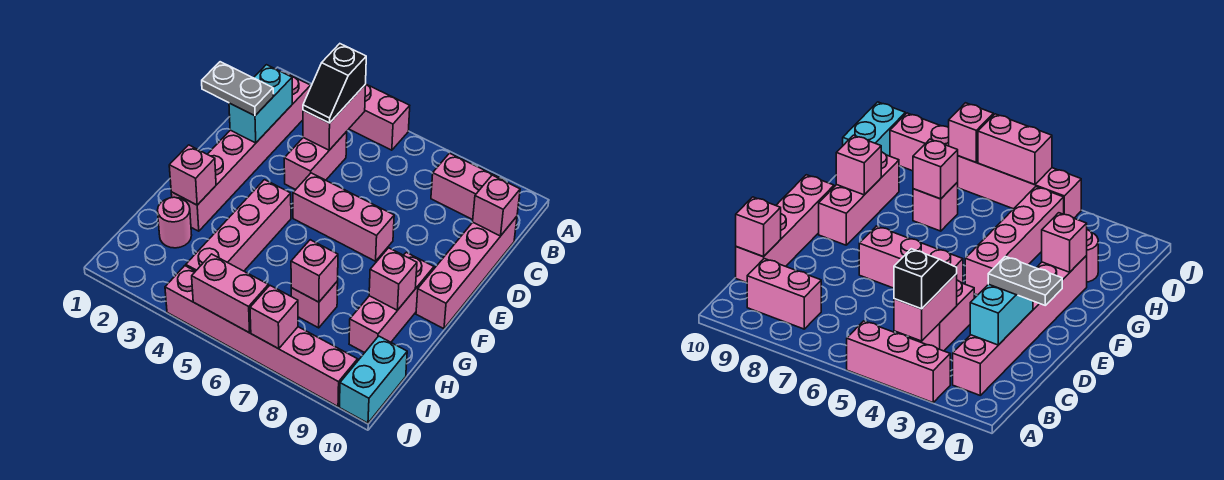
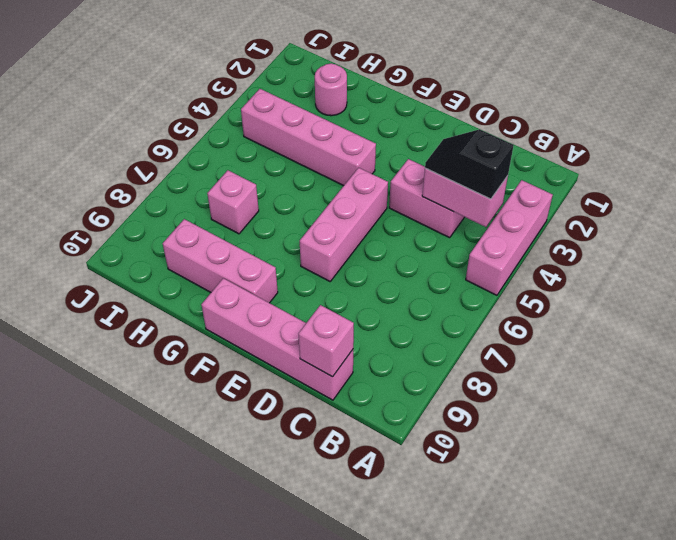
none -> pink brick B2:G2 level 1
none -> pink brick B8:B9 level 1
none -> cyan brick I10:J10 level 1

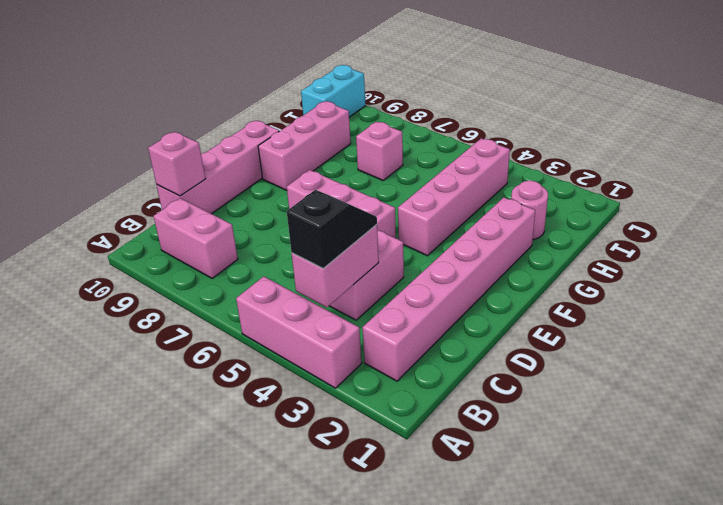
none -> pink brick J4:J9 level 1
none -> cyan brick C2:D2 level 2
none -> pink brick G2 level 2

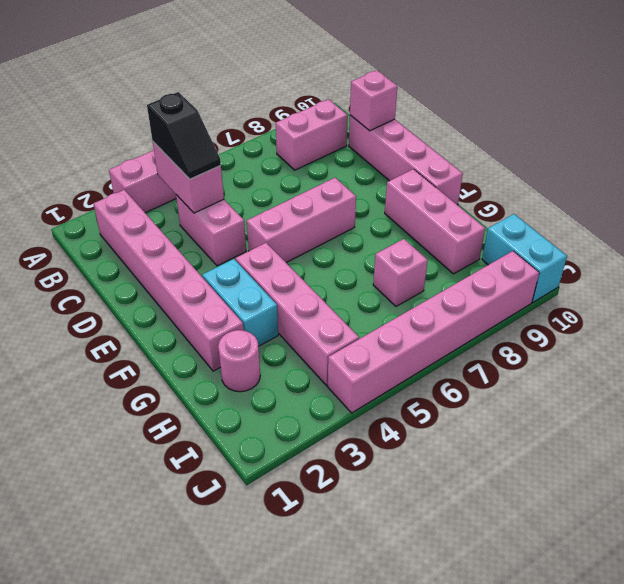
cyan brick F3:G3 level 1 -> cyan brick C2:D2 level 2
none -> pink brick G2 level 2
none -> pink brick G9 level 2
none -> pink brick H7 level 2

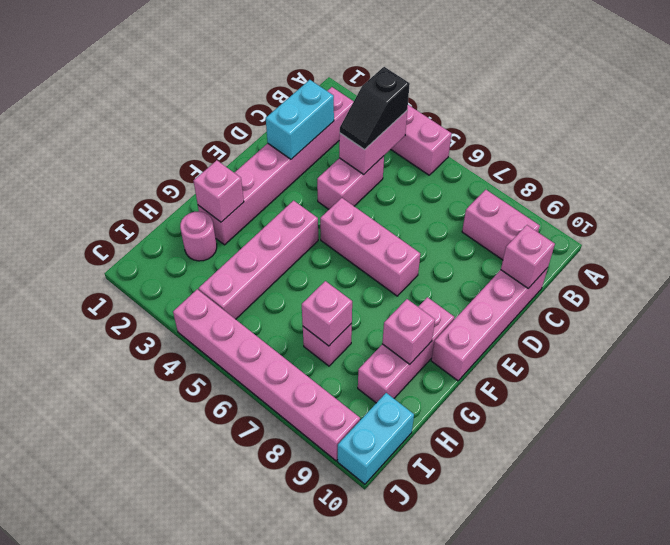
none -> pink brick J5:J6 level 2
none -> pink brick J7 level 2
none -> grey plate D1:D2 level 3

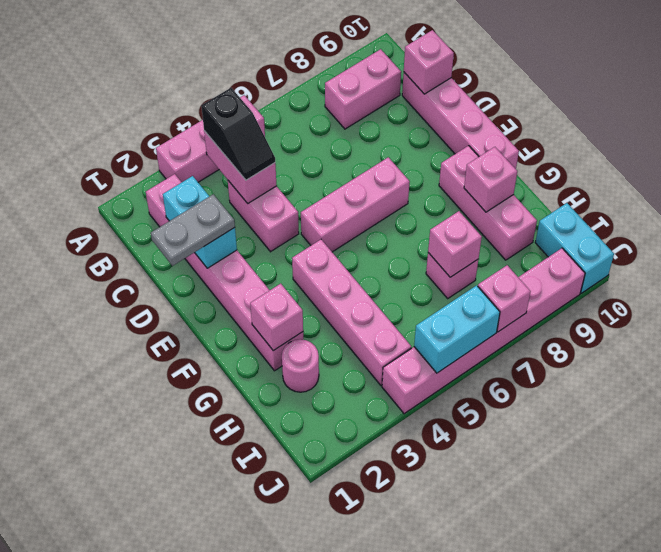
cyan brick J5:J6 level 2 -> pink brick J5:J6 level 2

